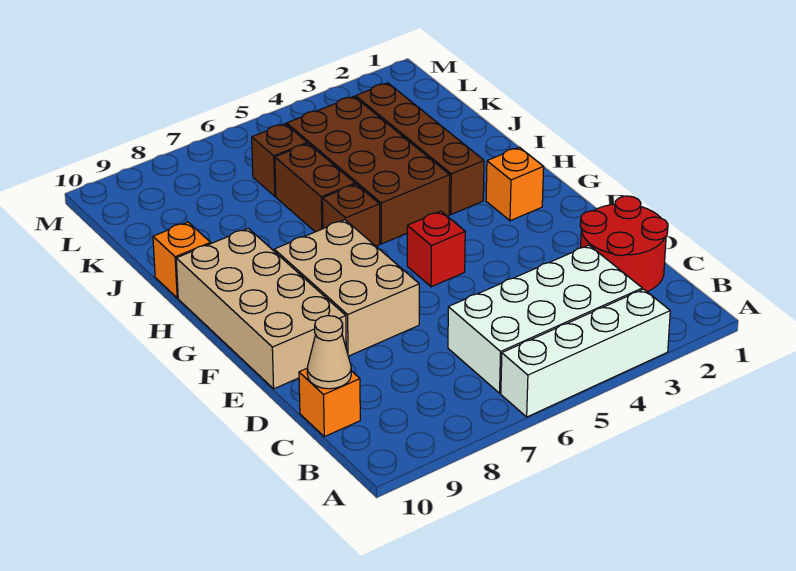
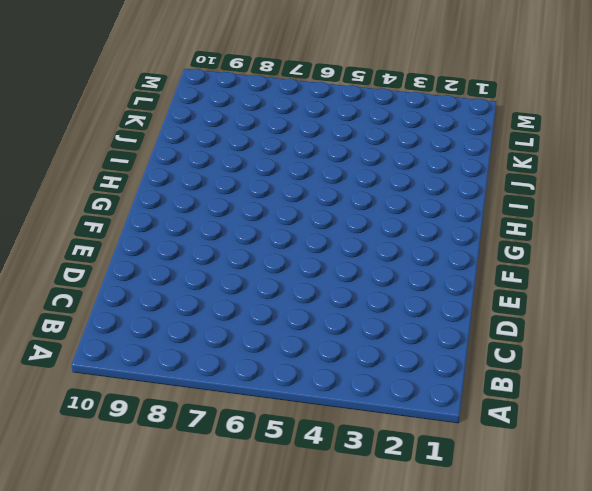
none -> white brick A3:A6 level 1
none -> white brick B3:C6 level 1
none -> red round brick C1:D2 level 1

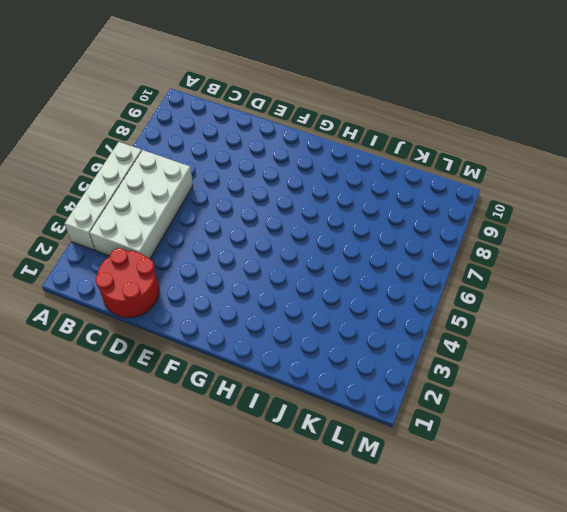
none -> orange brick C10 level 1
none -> tan brick E7:G8 level 1
none -> tan brick E9:H10 level 1

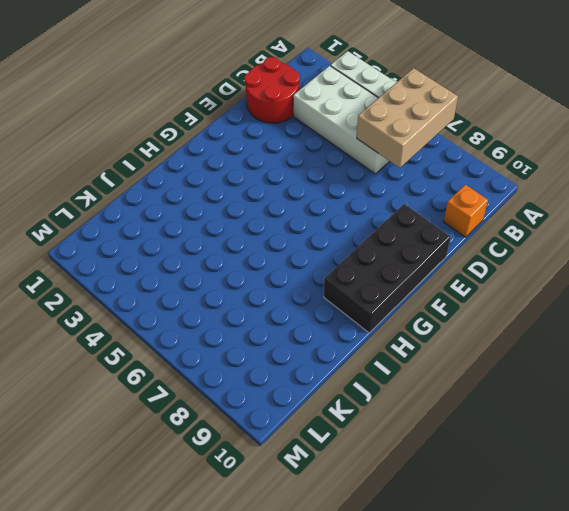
tan brick A6:C7 level 2 -> tan brick E7:G8 level 1
black brick E9:H10 level 1 -> tan brick E9:H10 level 1
none -> red brick F5 level 1
none -> orange brick G2 level 1
none -> brown brick H3:K3 level 1

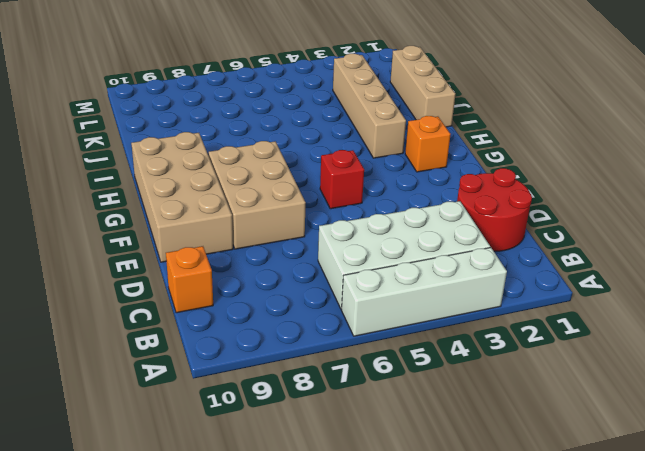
tan brick H3:K3 level 1 -> brown brick H3:K3 level 1
tan brick I1:K1 level 1 -> none
none -> brown brick H4:K5 level 1
none -> brown brick H6 level 1
none -> brown brick I6:J6 level 1

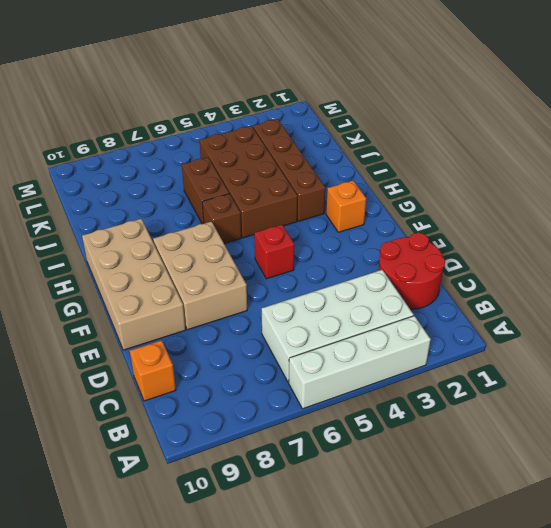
none -> orange brick I10 level 1
none -> brown brick K6 level 1
none -> tan cone C10 level 2

